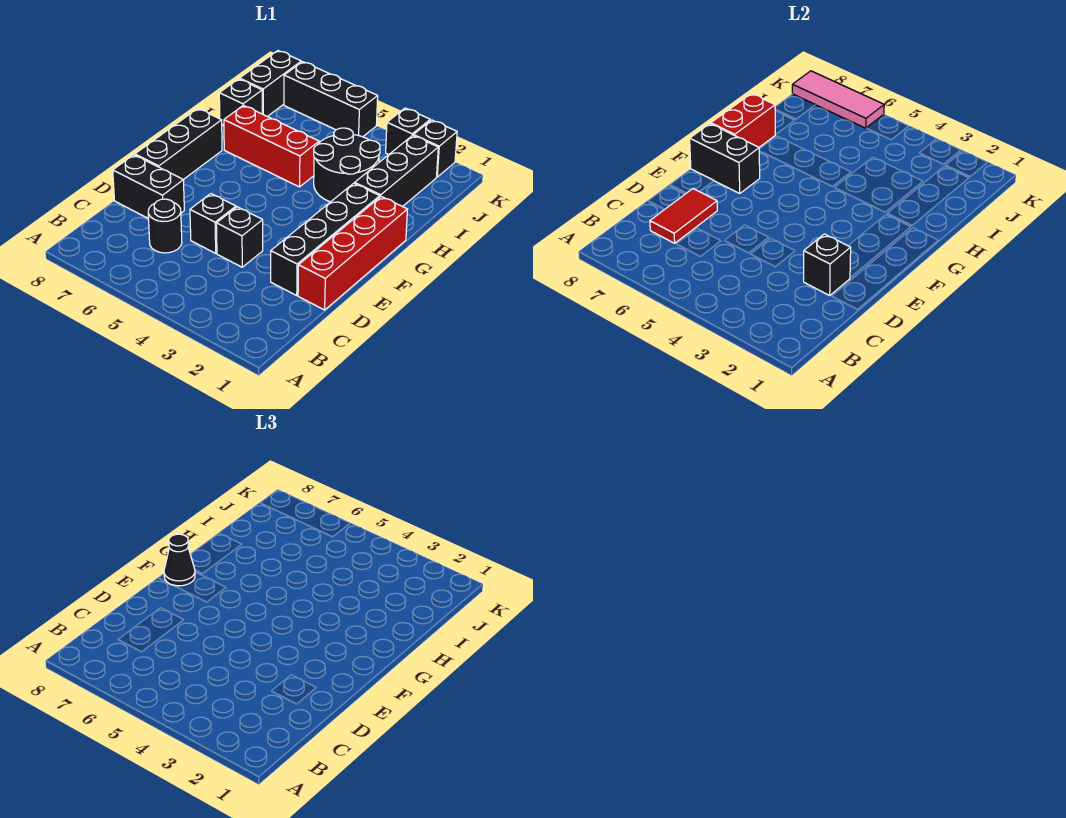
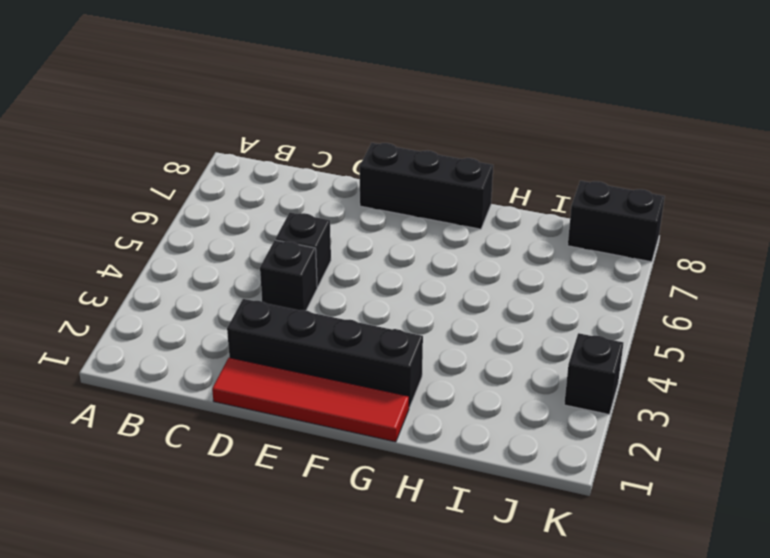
red tile D1:G1 level 1 -> red brick D1:G1 level 1
none -> black round brick C6 level 1
none -> black brick D7:D8 level 1
none -> black brick H2:J2 level 1

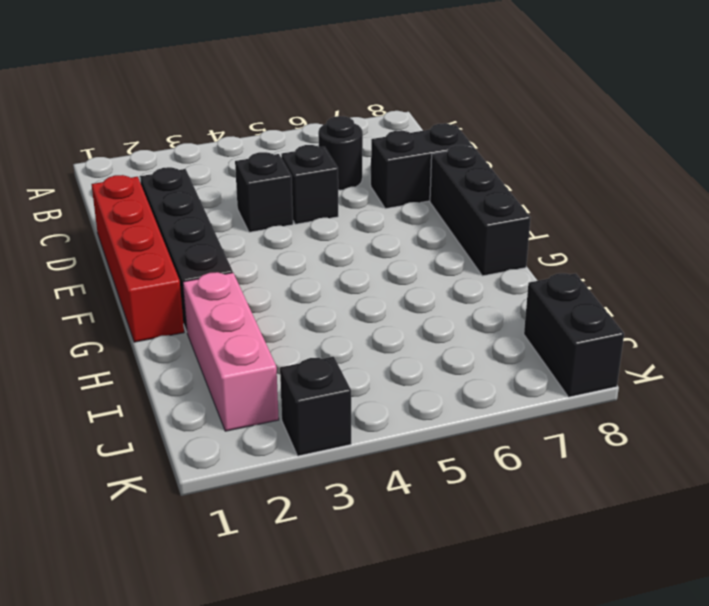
pink brick H2:J2 level 1 -> black brick H2:J2 level 1
none -> black round brick H3:I4 level 1
none -> red brick H5:H7 level 1
none -> black brick I8 level 1

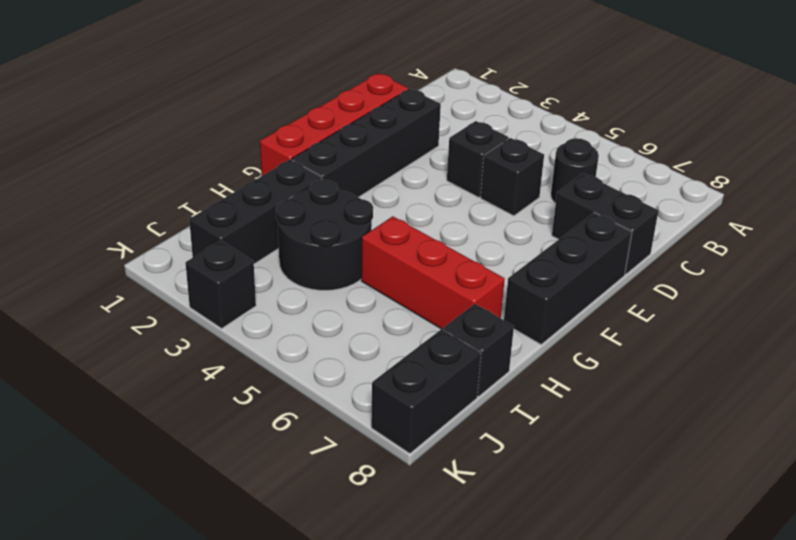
none -> black brick K2 level 1
none -> black brick K5:K7 level 1
none -> red tile C7:D7 level 2

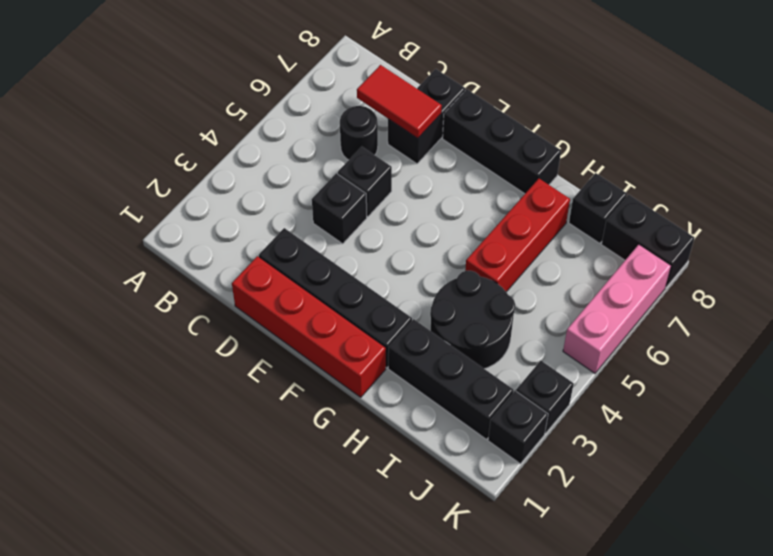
pink brick K5:K7 level 1 -> black brick K5:K7 level 1
none -> black brick D2 level 2
none -> black brick F7:F8 level 2
none -> red brick G8:H8 level 2

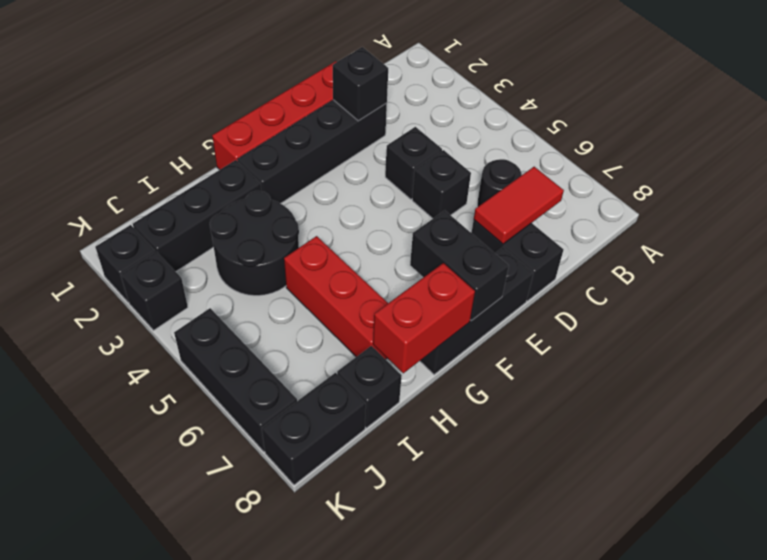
none -> pink tile K6:K8 level 2
none -> black cone F8 level 3

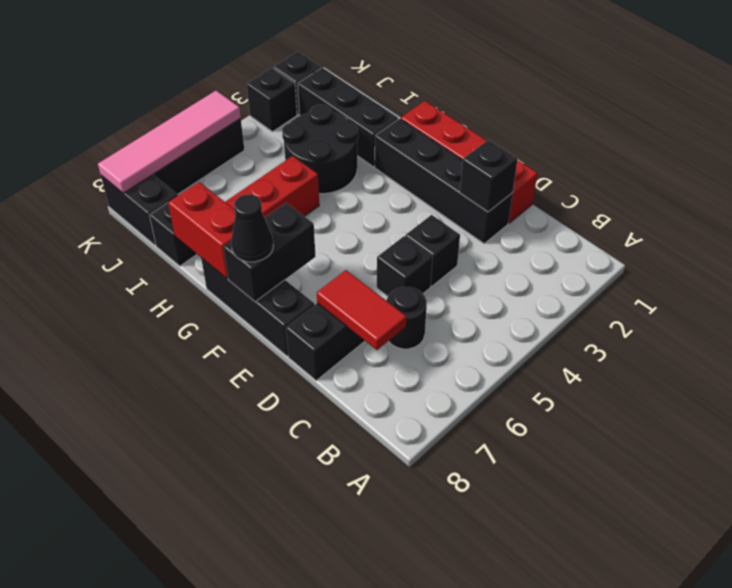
pink tile K5:K8 level 2 -> pink tile K6:K8 level 2

